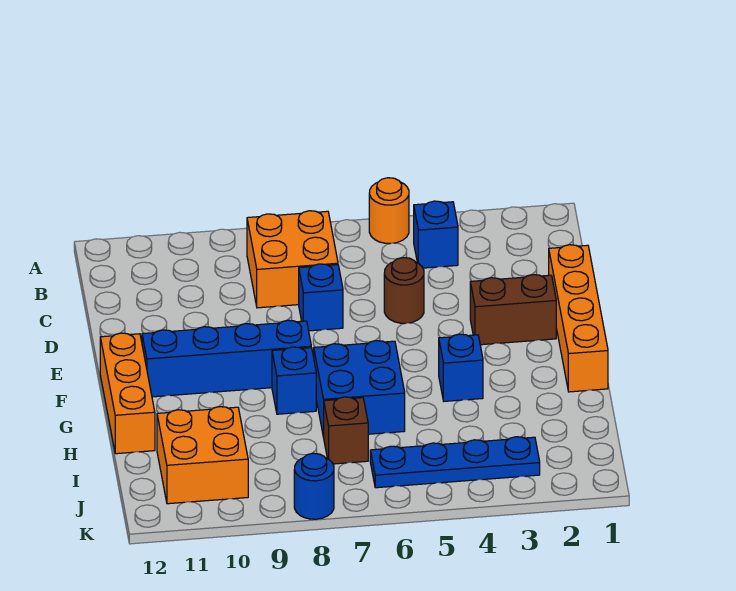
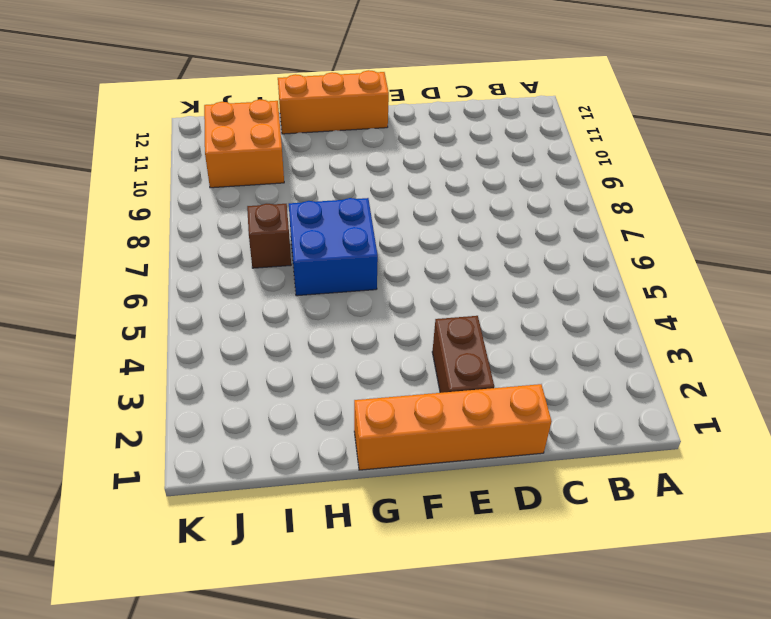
none -> orange round brick A5 level 1
none -> blue brick B4 level 1
none -> orange brick B7:C8 level 1

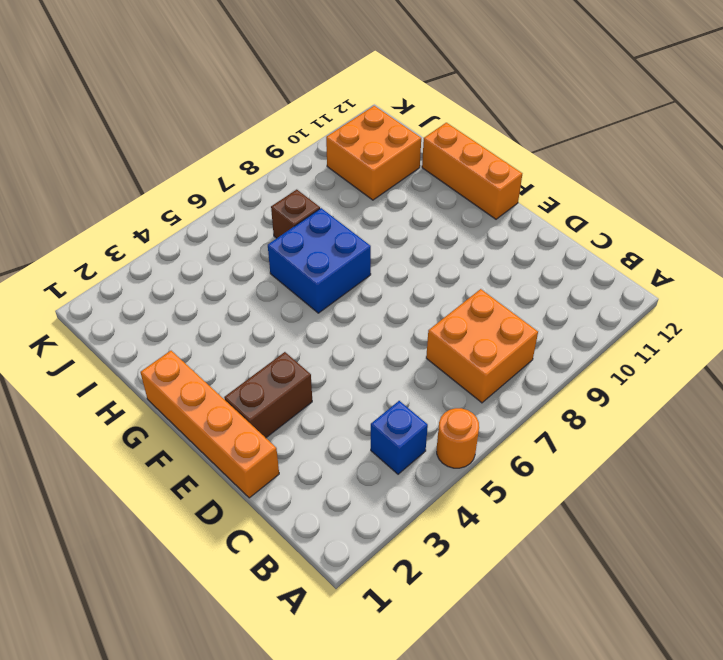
none -> brown round brick D5 level 1
none -> blue brick D7 level 1
none -> blue brick F8:F11 level 1

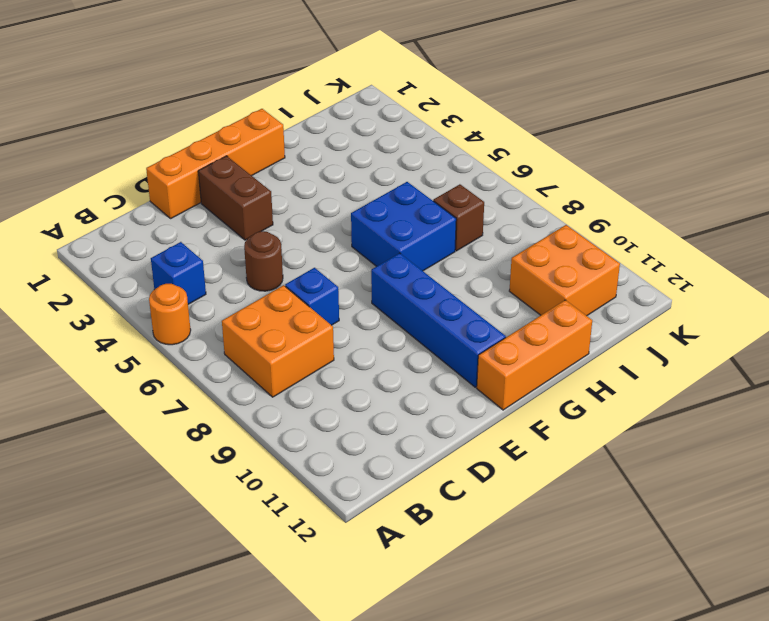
none -> blue brick G4 level 1
none -> blue brick G8 level 1
none -> blue plate J3:J6 level 1

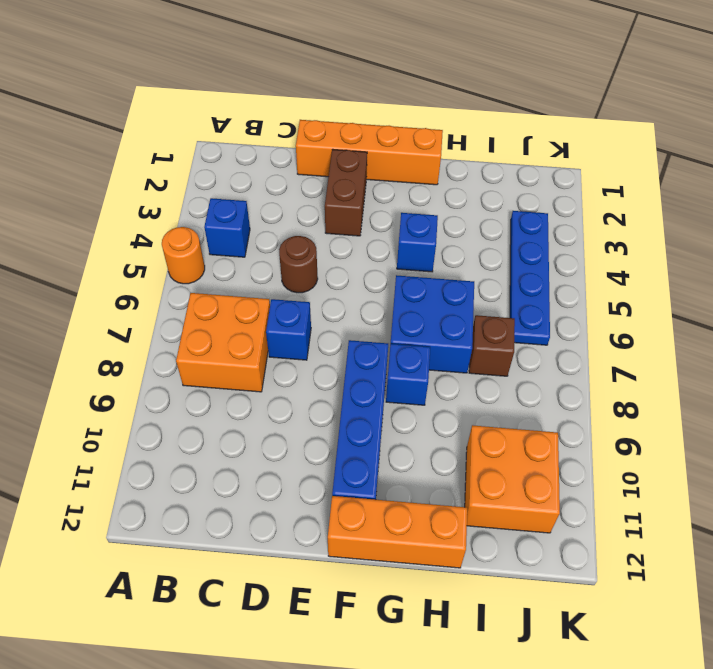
none -> blue round brick K8 level 1

